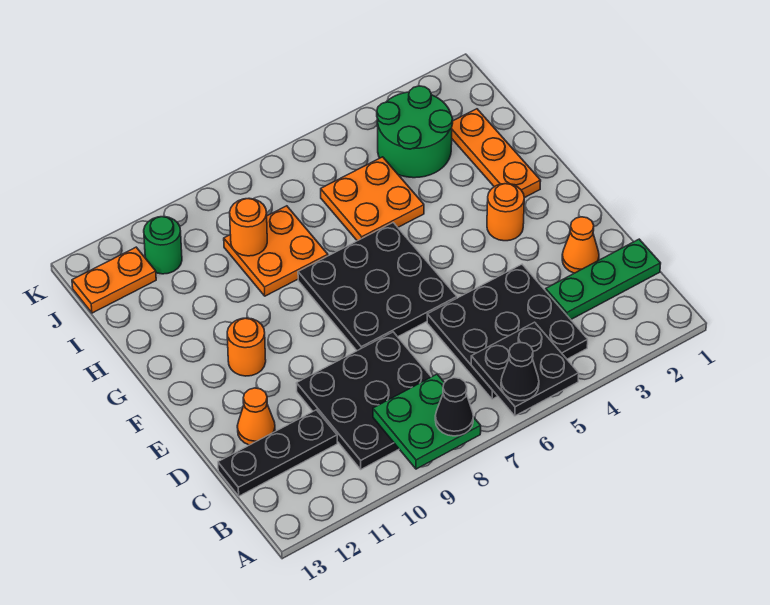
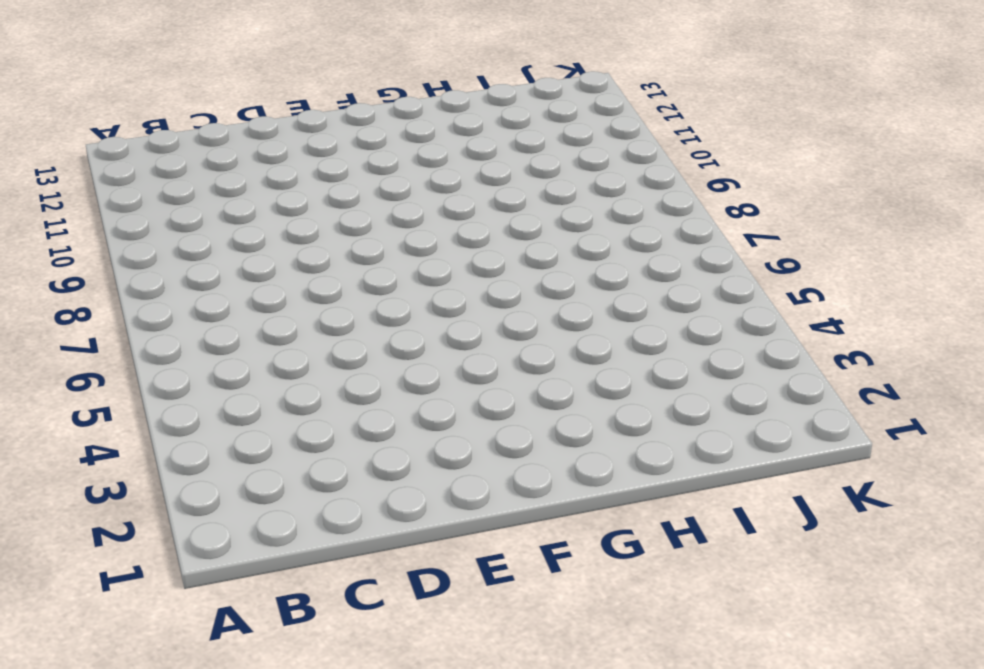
none -> black plate B4:D6 level 1
none -> black plate B8:D10 level 1
none -> green plate C1:C3 level 1

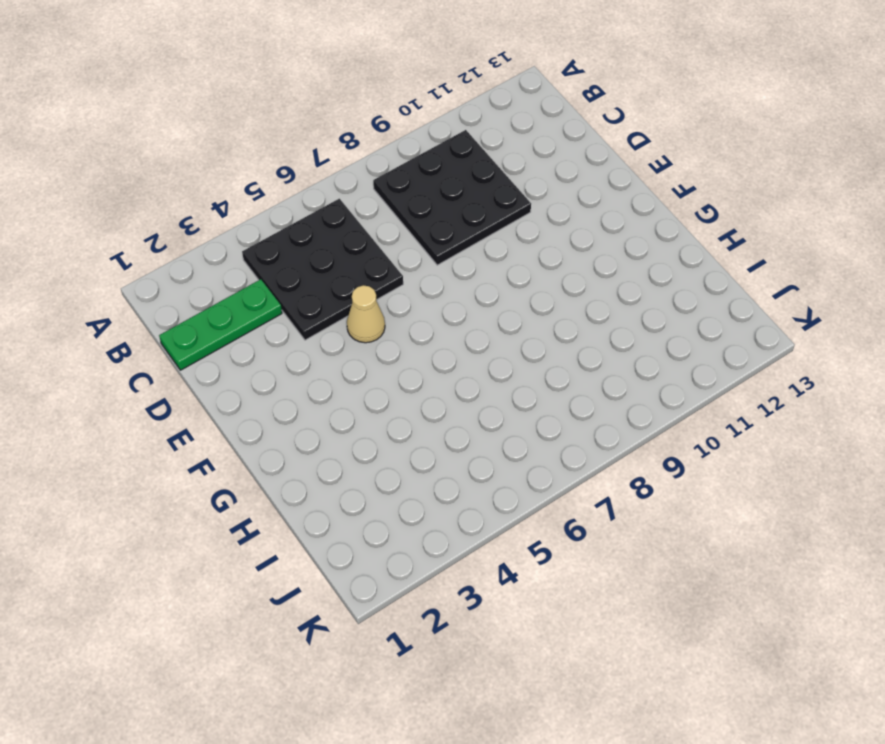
tan cone E5 level 1 -> none
none -> black plate C11:C13 level 1
none -> orange cone D2 level 1
none -> orange cone D12 level 1

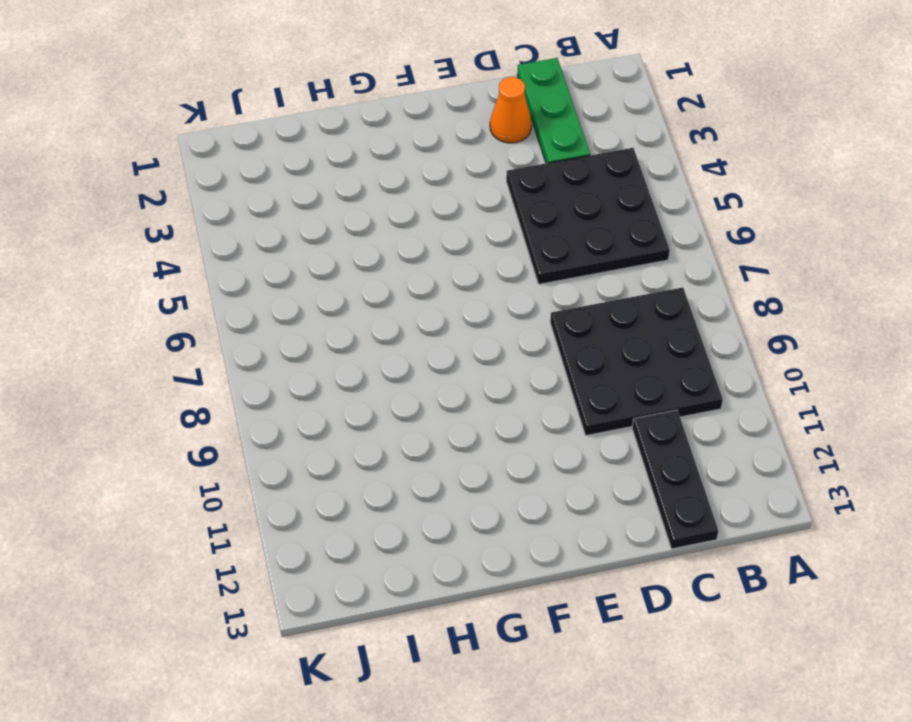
none -> orange cone D12 level 1
none -> black plate E6:G8 level 1
none -> orange round brick F3 level 1

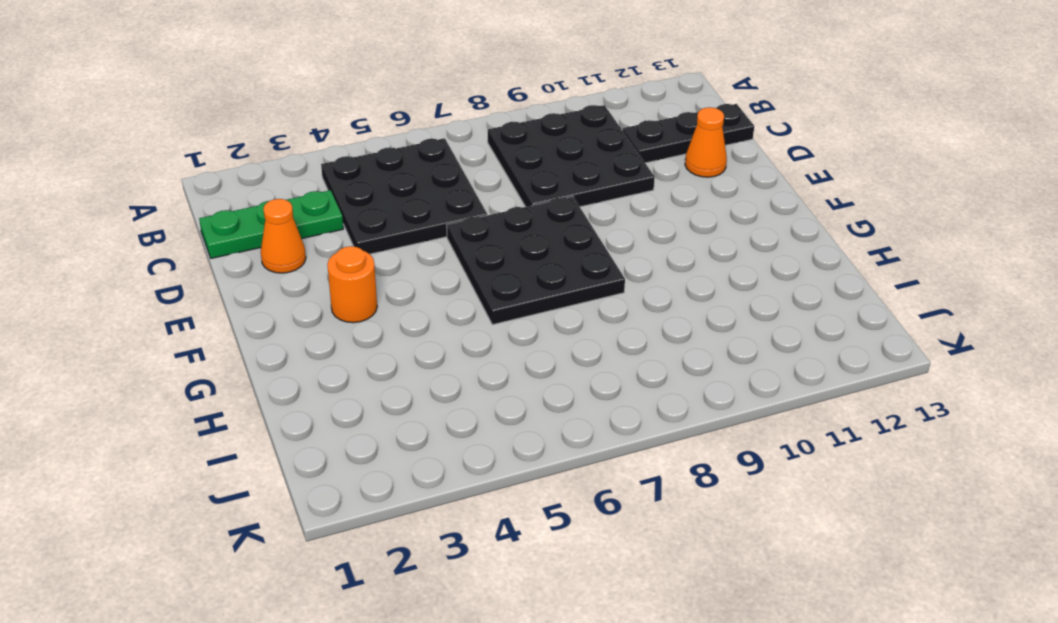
none -> orange round brick F11 level 1
none -> orange plate G2:I2 level 1
none -> orange plate H5:I6 level 1

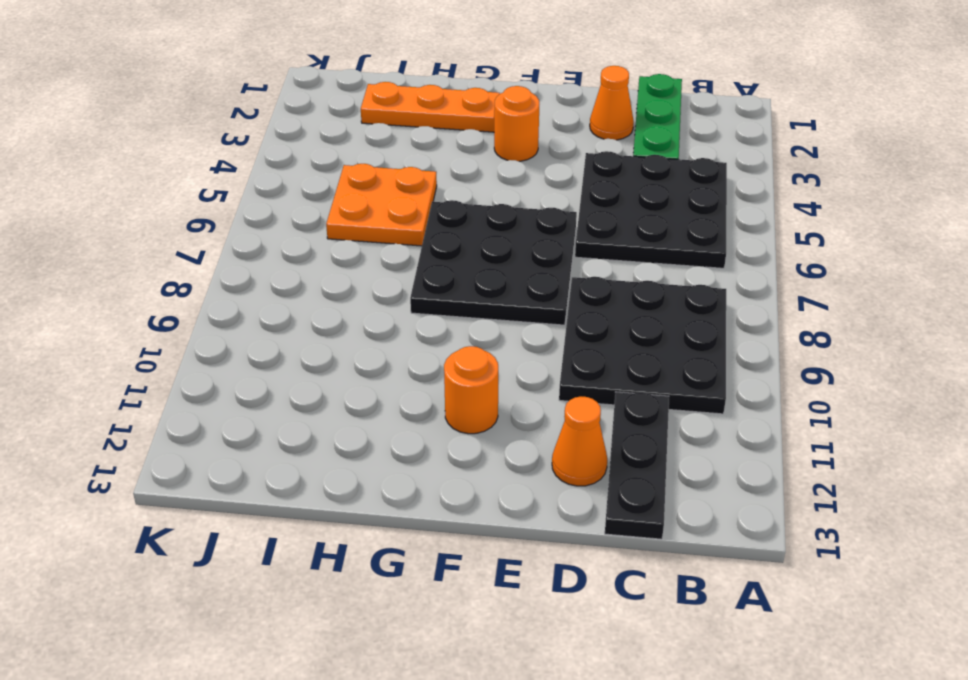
none -> orange plate H8:I9 level 1
none -> green round brick I3:J4 level 1
none -> green round brick J11 level 1

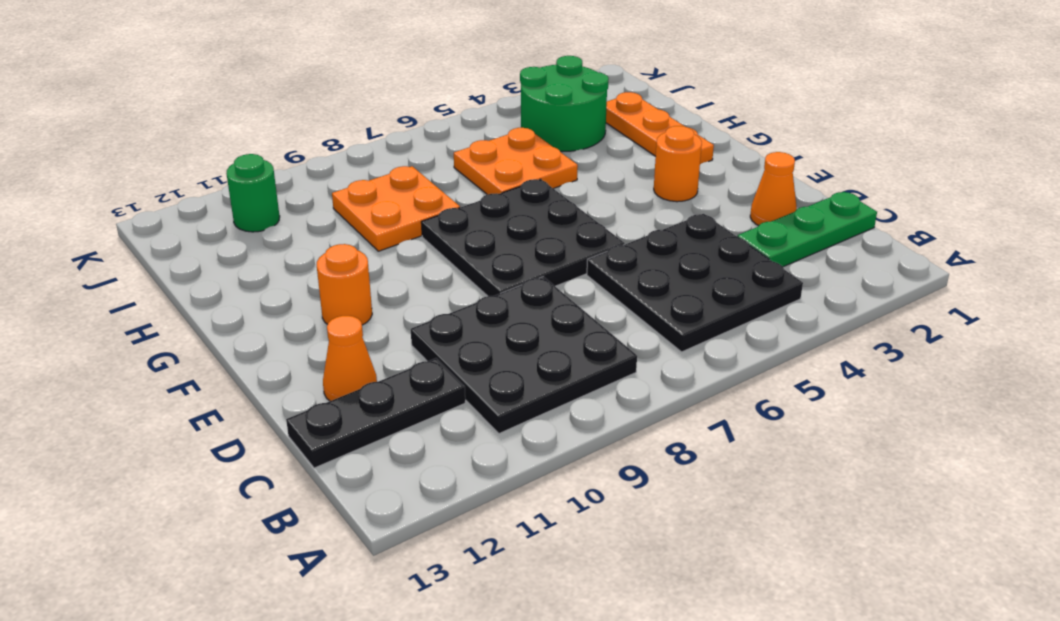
none -> orange plate J12:J13 level 1
none -> black plate A5:B6 level 2
none -> green plate A8:B9 level 2

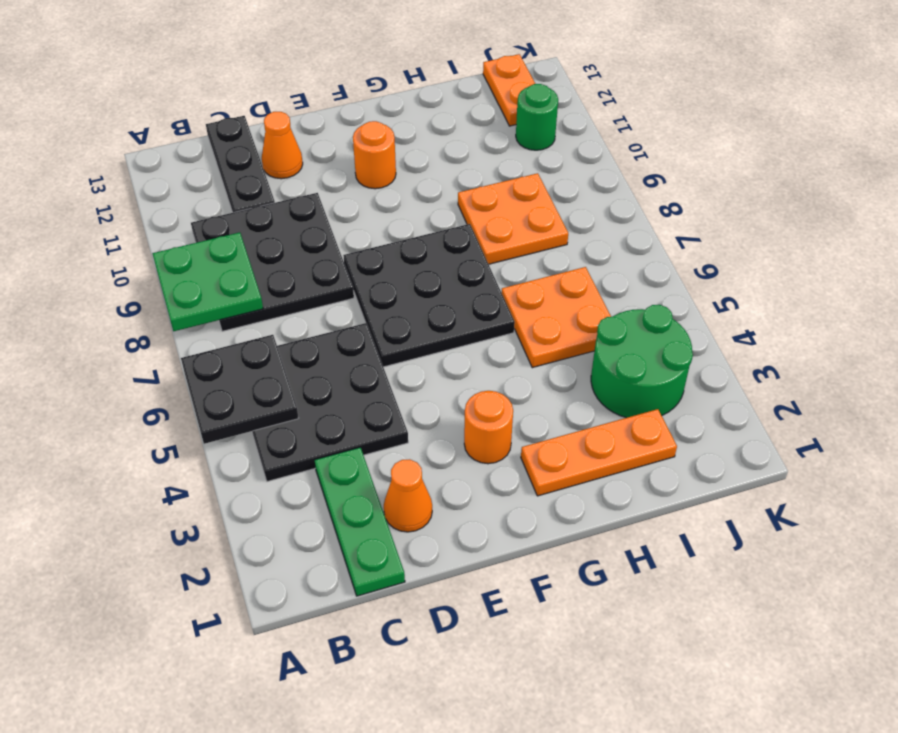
none -> orange round brick I9 level 2
none -> black cone A6 level 3
none -> black cone A8 level 3

